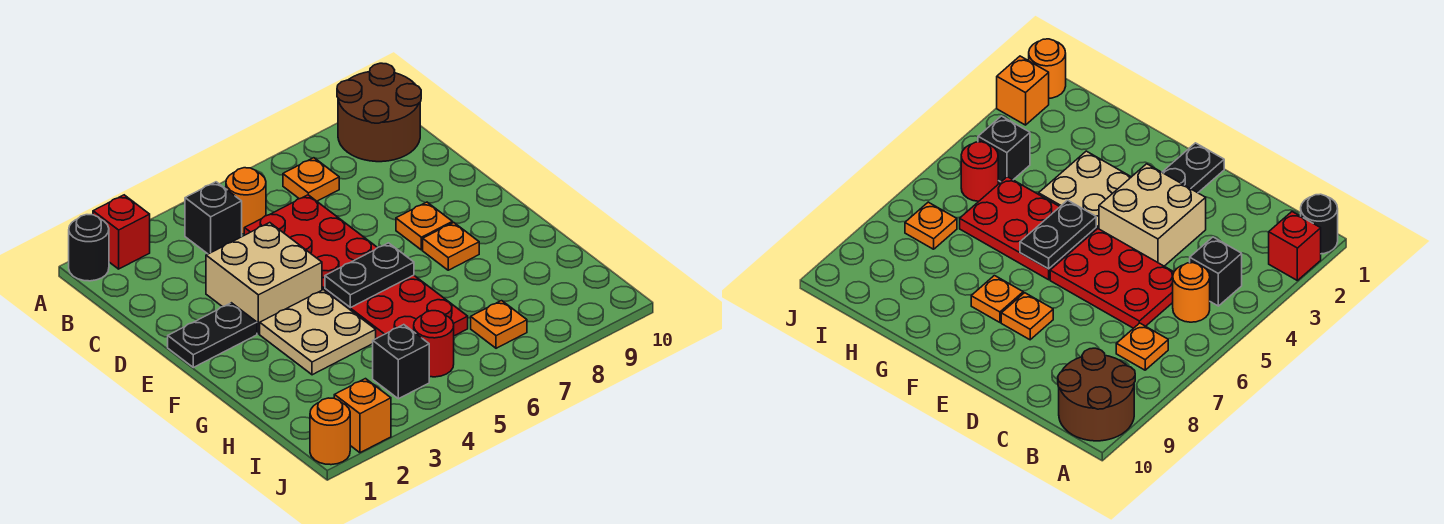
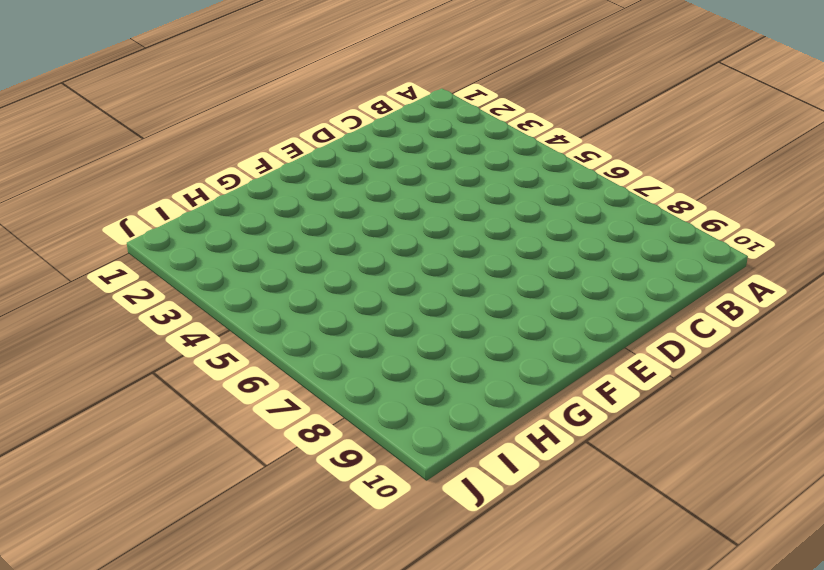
none -> black round brick A1 level 1
none -> red brick A2 level 1
none -> brown round brick A9:B10 level 1

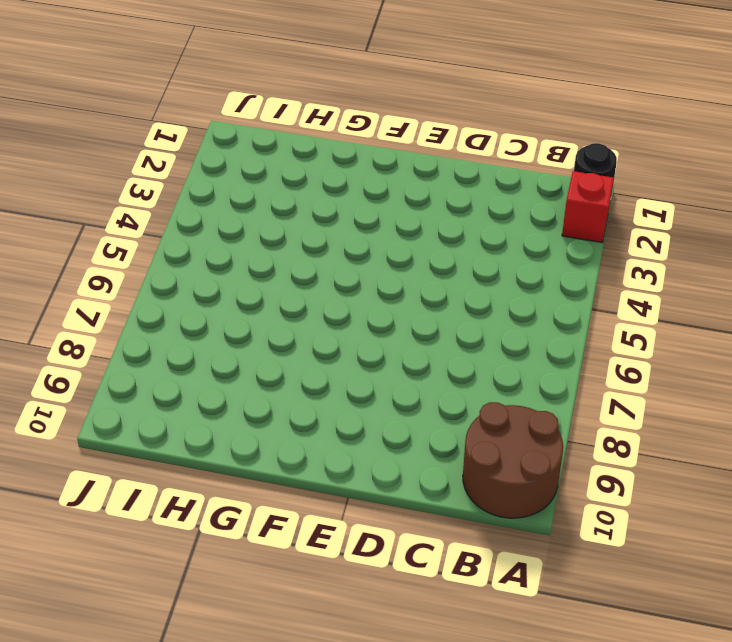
none -> black brick B4 level 1
none -> orange round brick B5 level 1
none -> orange plate B7 level 1

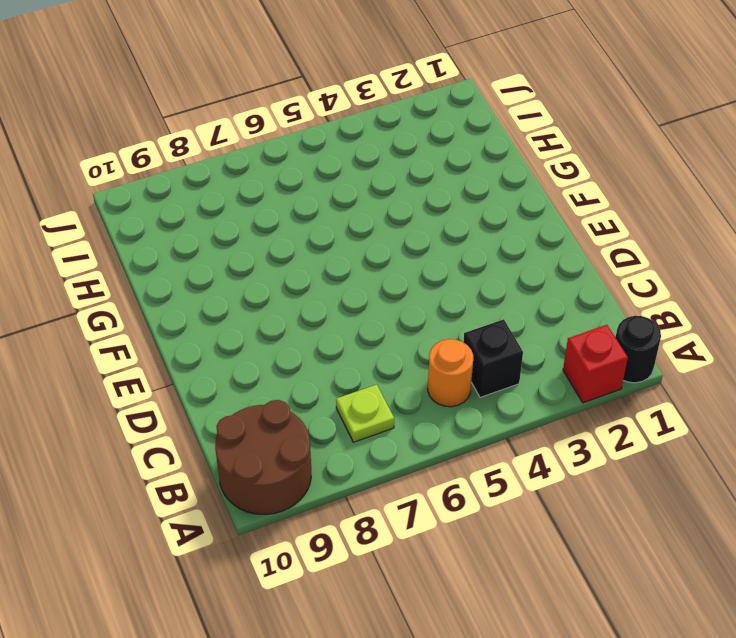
lime plate B7 level 1 -> orange plate B7 level 1
none -> red plate C5:E6 level 1
none -> tan brick D3:E4 level 1
none -> black plate E1:E2 level 1

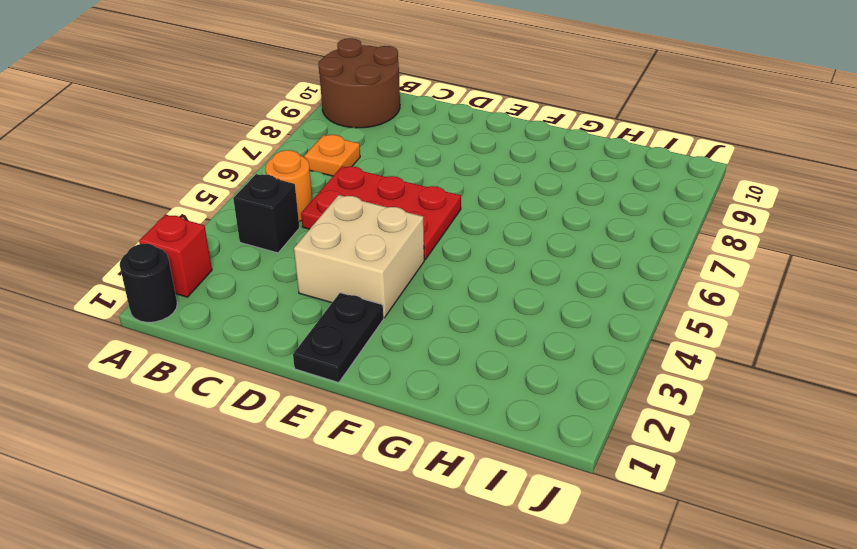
none -> orange plate E8 level 1
none -> tan plate F3:G4 level 1
none -> red plate F5:H6 level 1

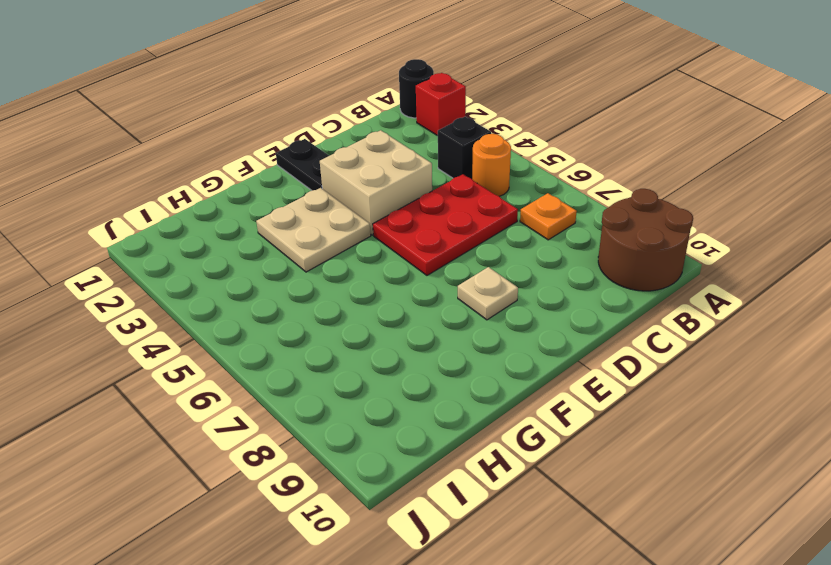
tan plate E8 level 1 -> orange plate E8 level 1
none -> red plate F5:H6 level 1
none -> orange plate F8 level 1
none -> black brick I4 level 1

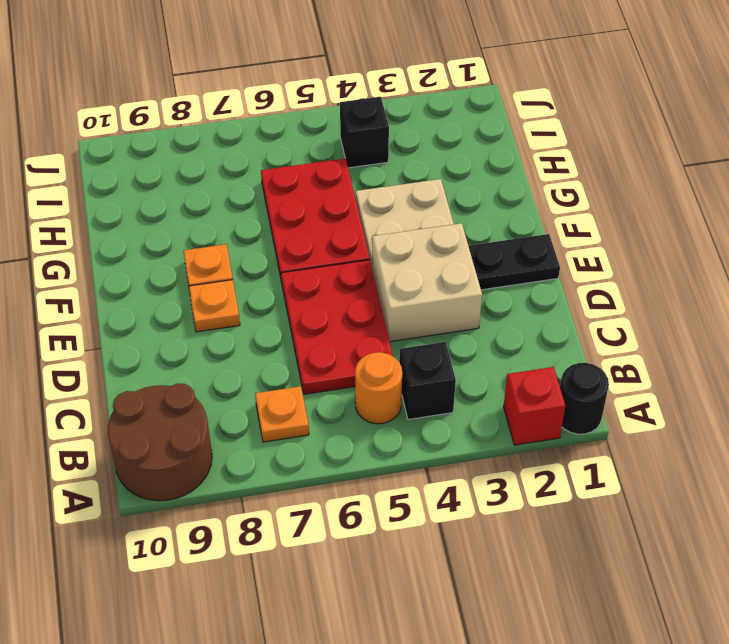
none -> red round brick I5 level 1
none -> orange plate I7 level 1
none -> orange round brick J1 level 1

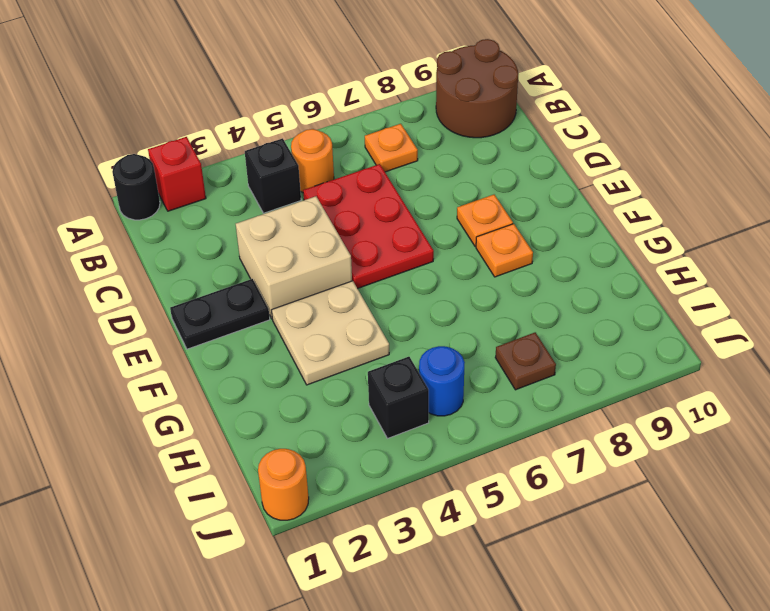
blue round brick I5 level 1 -> red round brick I5 level 1
brown plate I7 level 1 -> orange plate I7 level 1
none -> red plate F5:H6 level 1
none -> orange brick J2 level 1
none -> black plate F5:F6 level 2

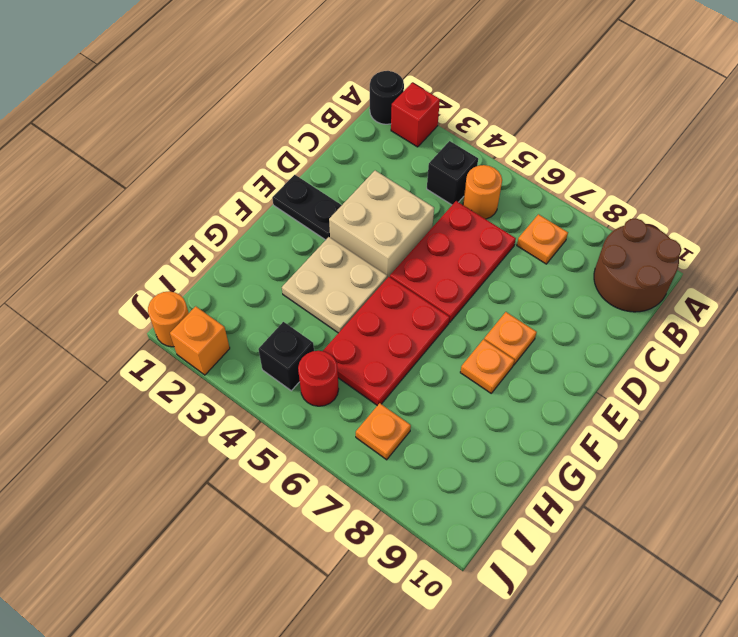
none -> black plate F5:F6 level 2

